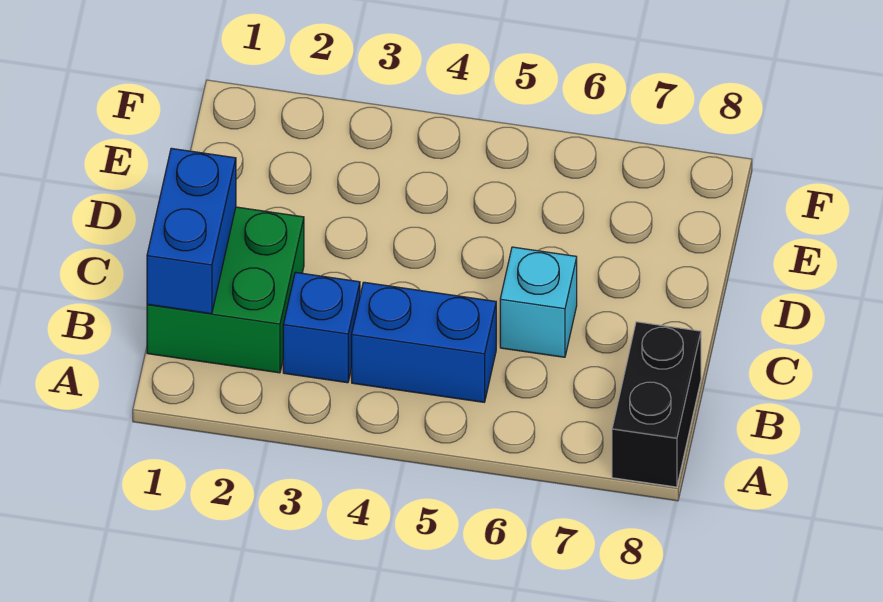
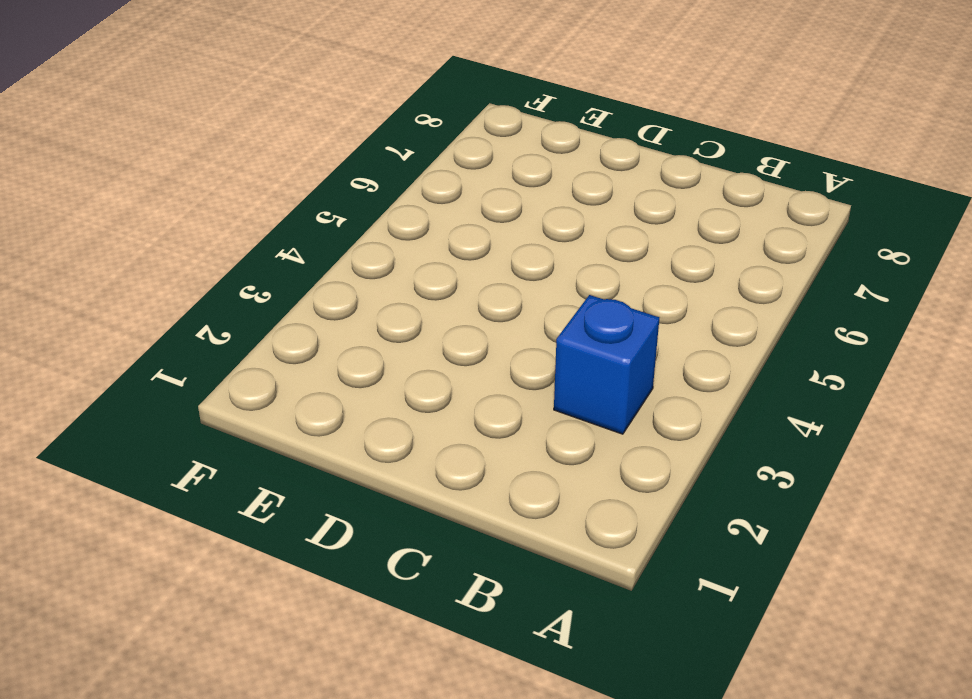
none -> black brick A8:B8 level 1
none -> green brick B1:C2 level 1

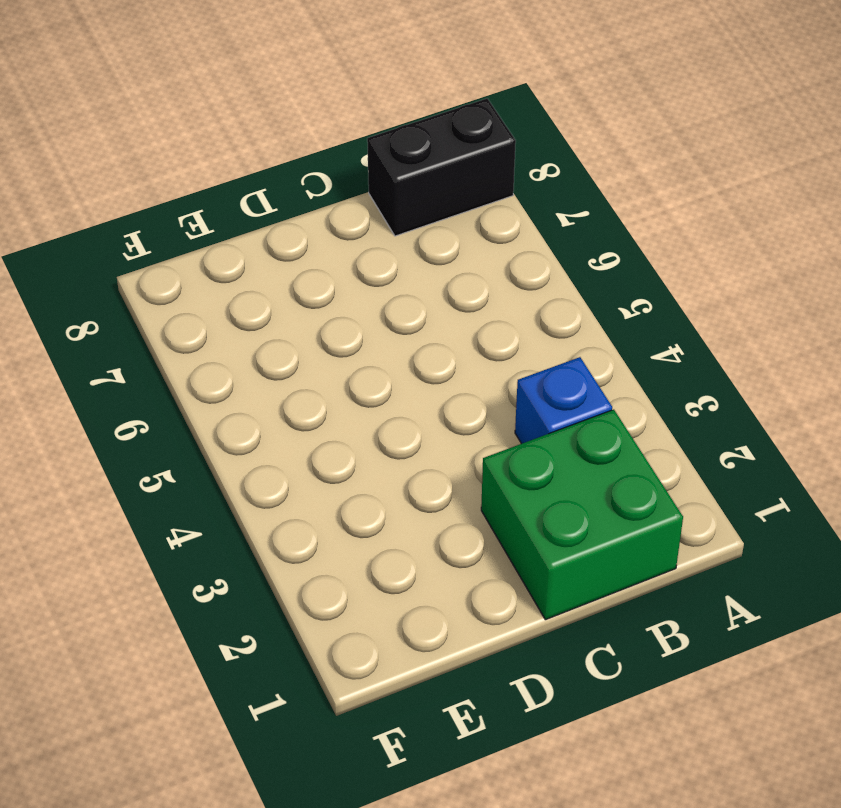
none -> blue brick B4:B5 level 1
none -> cyan brick C6 level 1

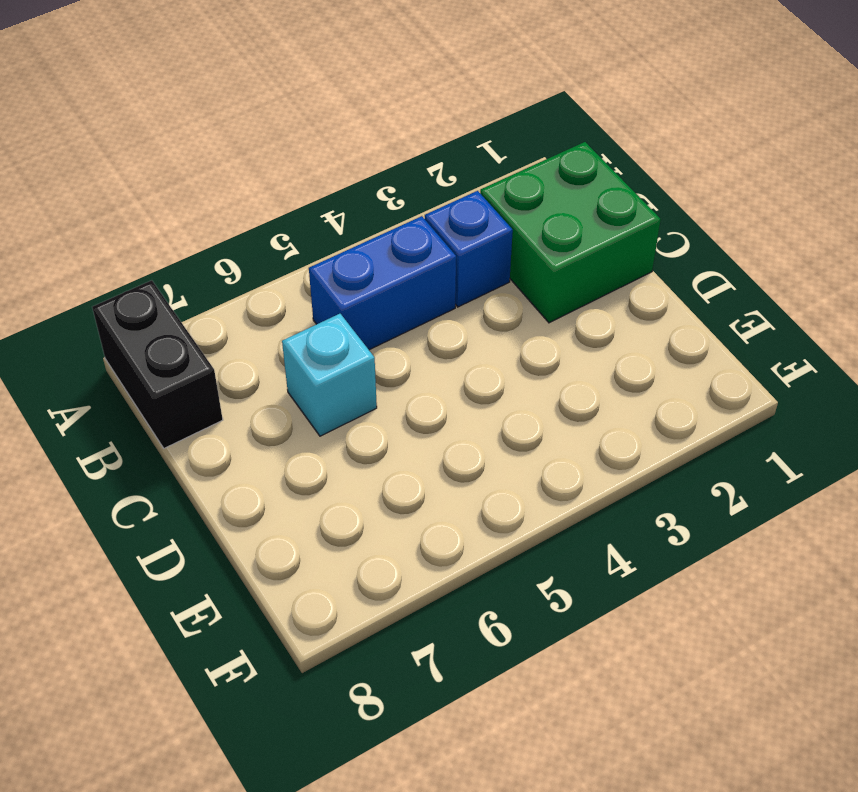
none -> blue brick B1:C1 level 2

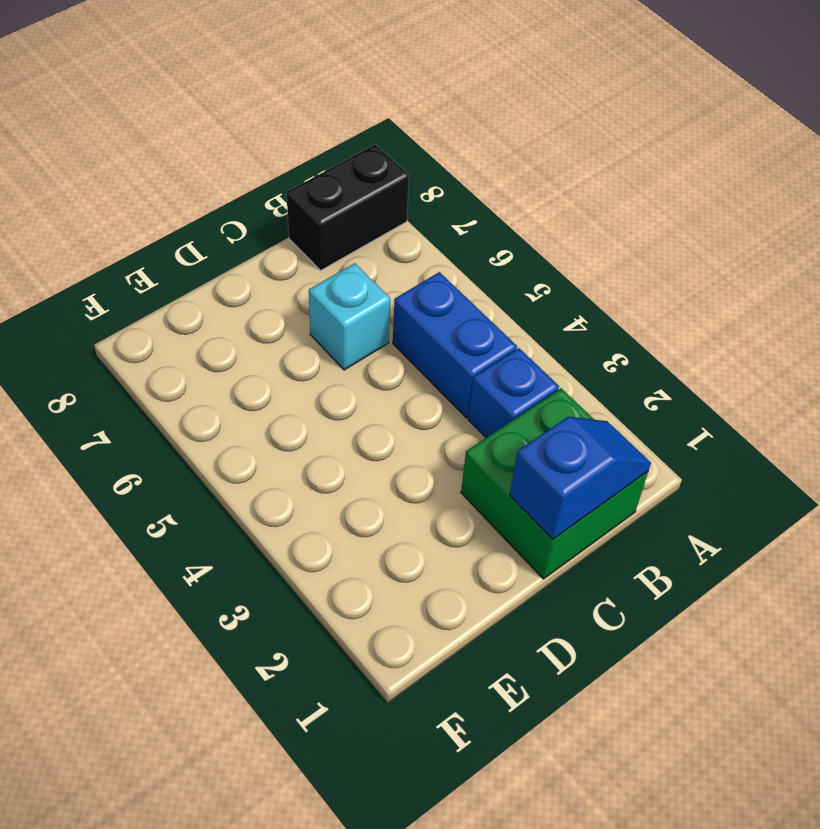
blue slope B1:C1 level 2 top C -> blue brick B1:C1 level 2

